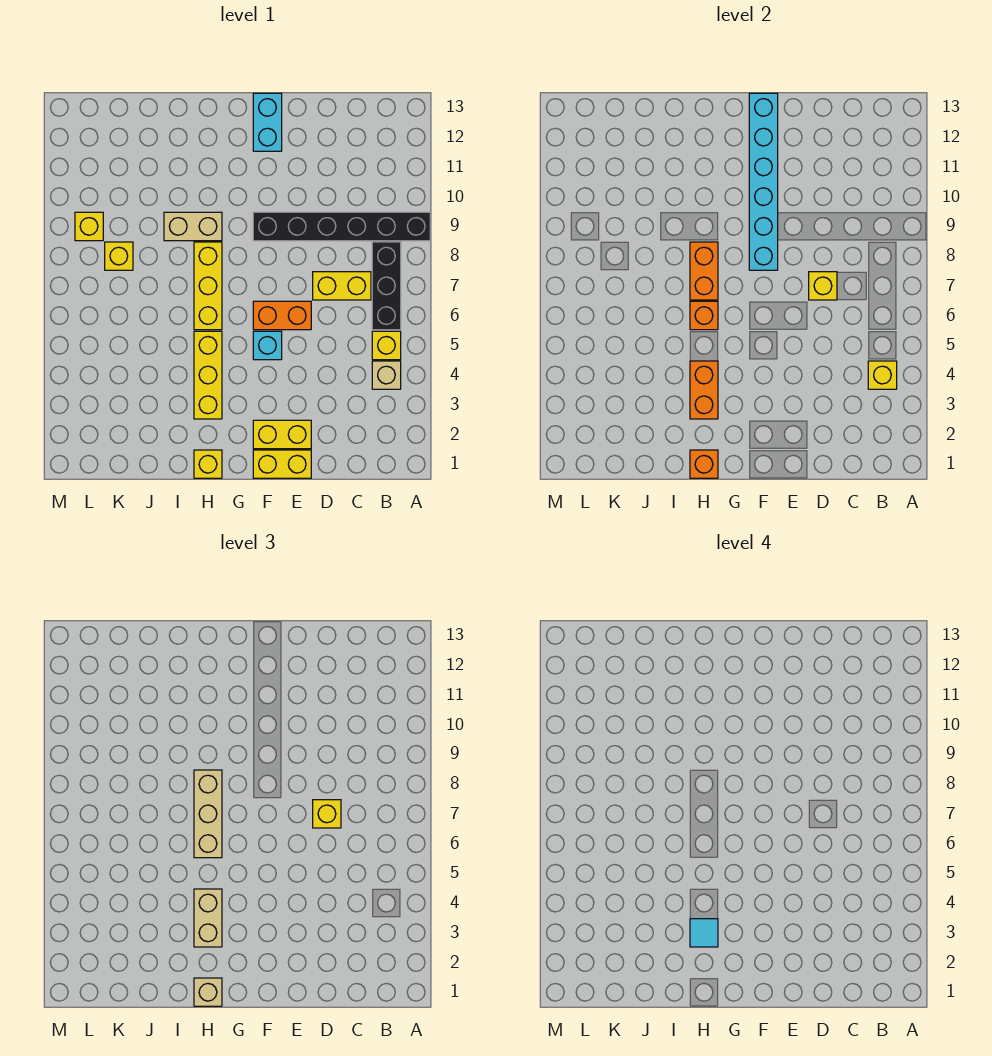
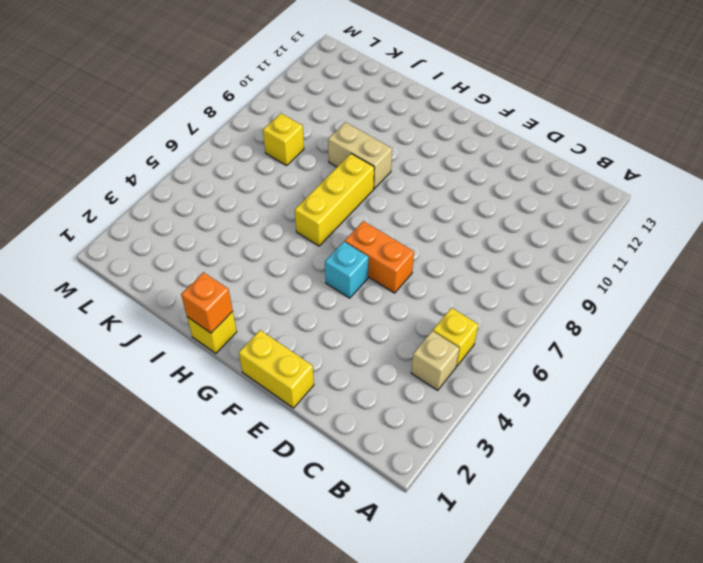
none -> black brick A9:F9 level 1
none -> black brick B6:B8 level 1
none -> yellow brick C7:D7 level 1

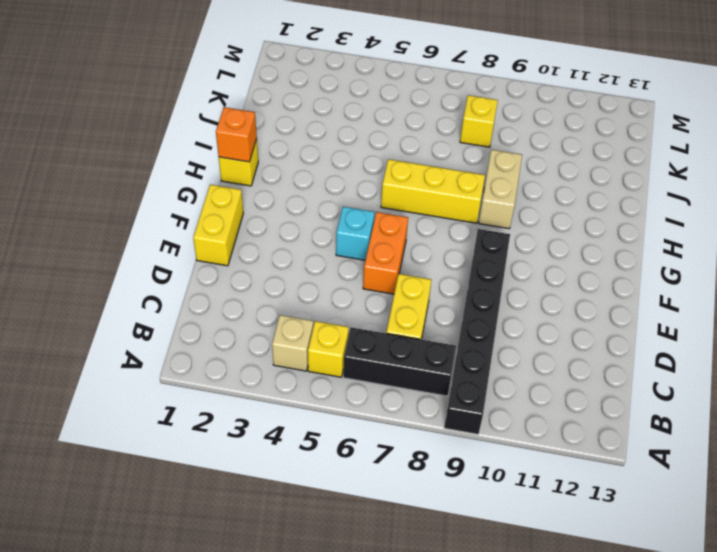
none -> yellow brick E2:F2 level 1
none -> cyan brick F12:F13 level 1
none -> yellow brick H3:H5 level 1

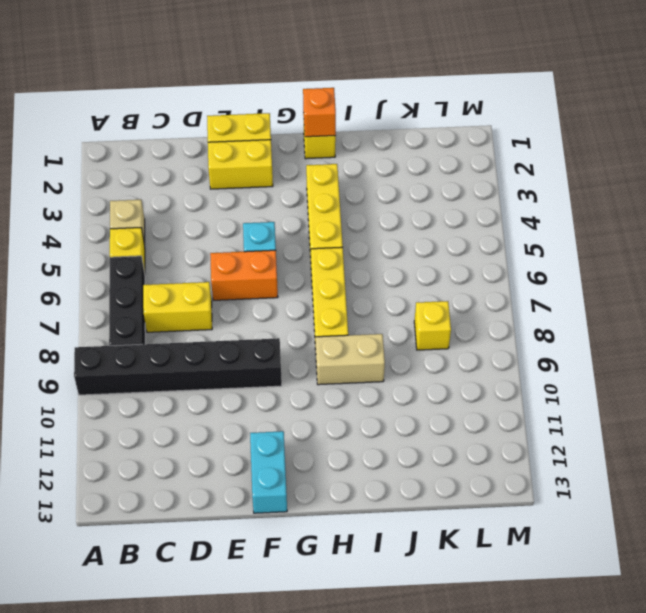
none -> yellow brick L9 level 1
none -> yellow brick B4 level 2
none -> yellow brick D7 level 2

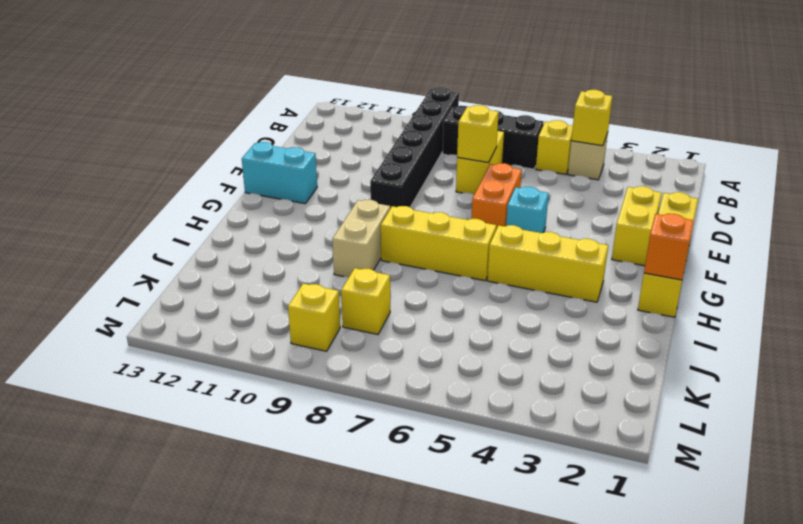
none -> cyan brick F8:F13 level 2
none -> orange brick H3:H4 level 2
none -> orange brick H6 level 2

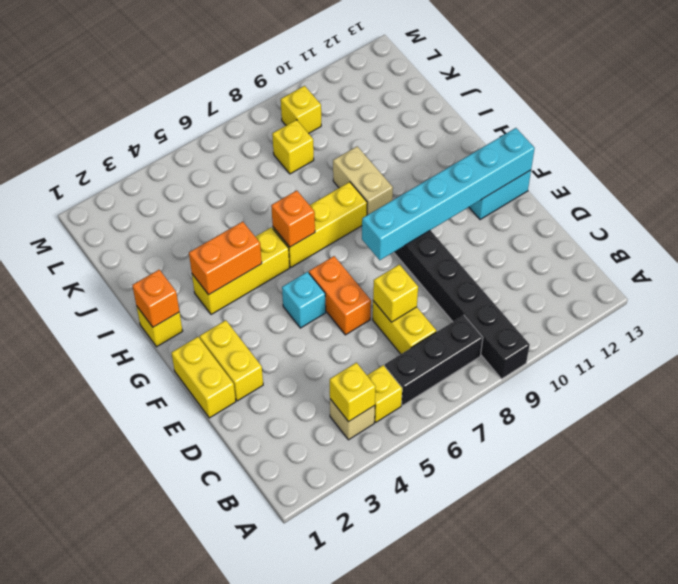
none -> orange brick H7:H8 level 2
none -> yellow brick D7 level 3
none -> tan brick H1 level 3

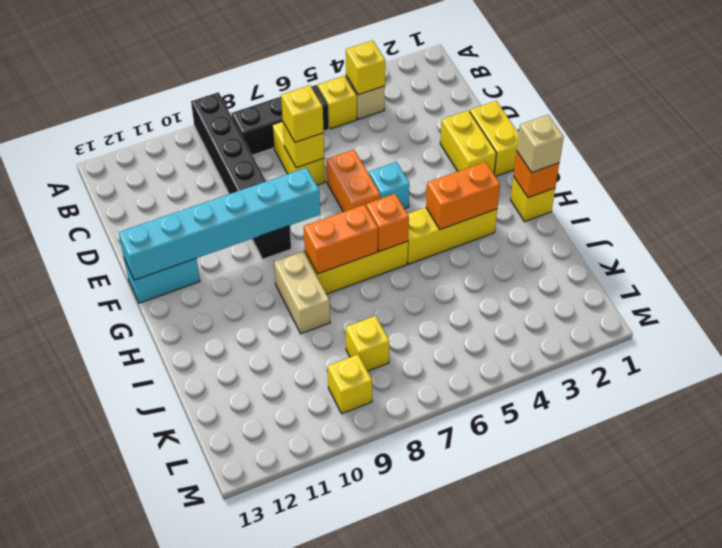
none -> tan brick H3:H4 level 3
none -> tan brick H6:H8 level 3
none -> cyan tile H3 level 4

